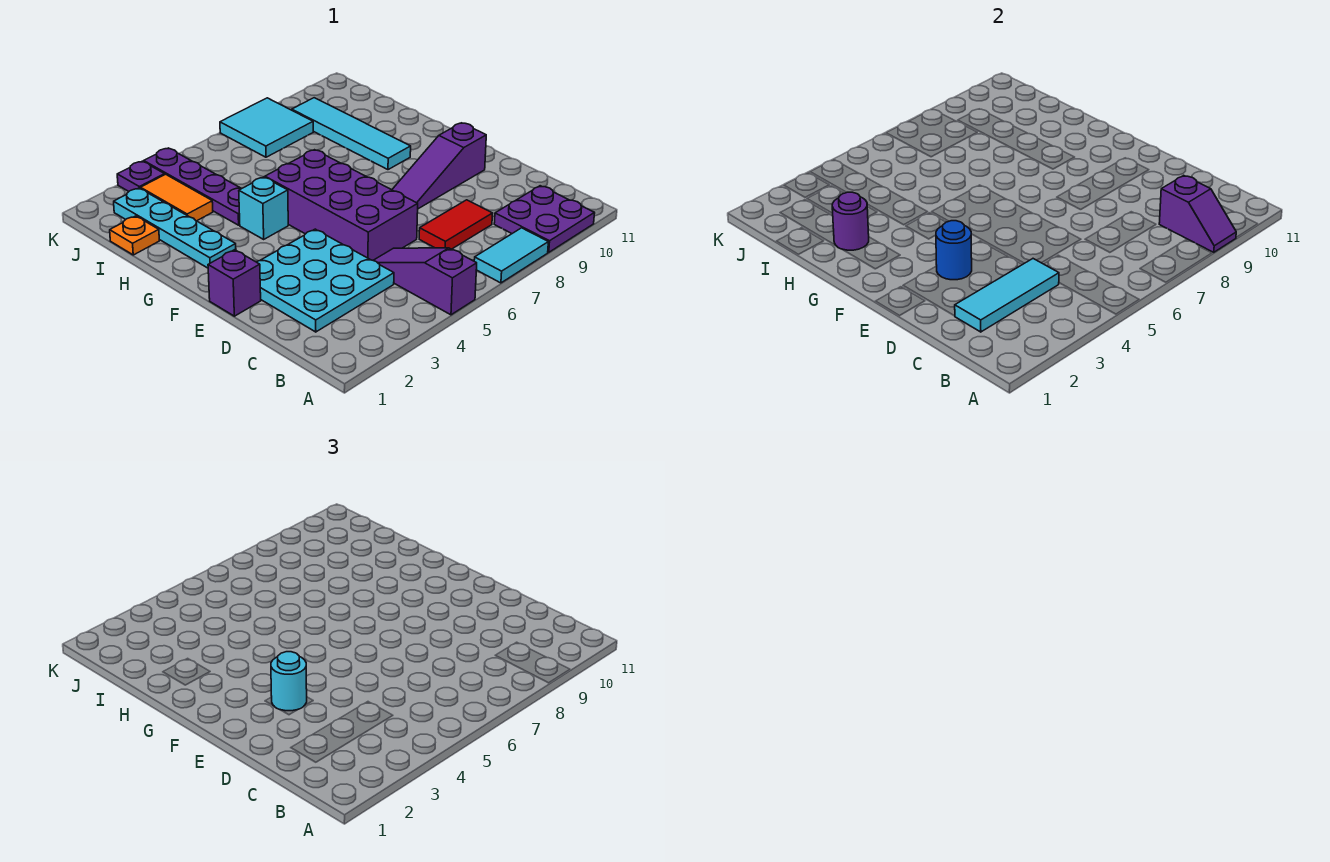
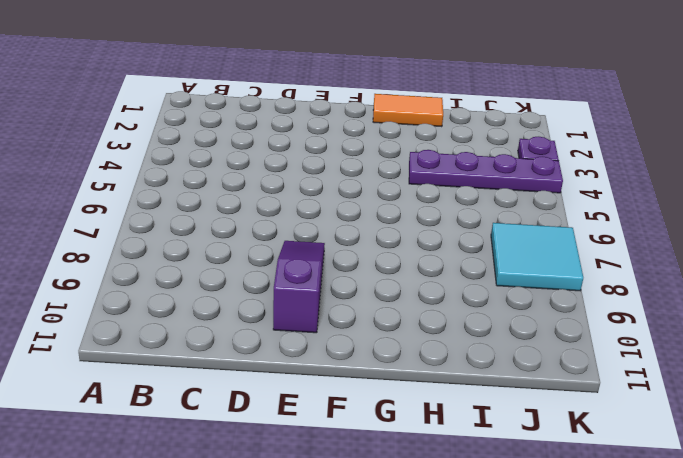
orange tile G1:H1 level 1 -> orange tile I3:J3 level 1
none -> purple slope A5:C5 level 1 top A
none -> cyan tile A7:A8 level 1
none -> purple plate A9:B10 level 1

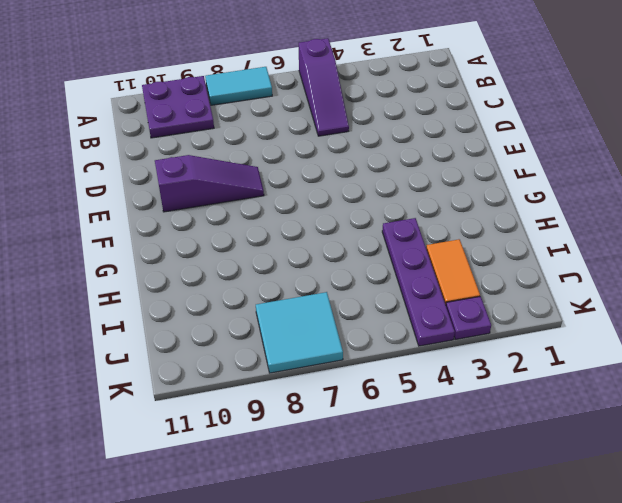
none -> cyan plate C2:E4 level 1
none -> red tile C7:C8 level 1
none -> purple brick D5:G6 level 1

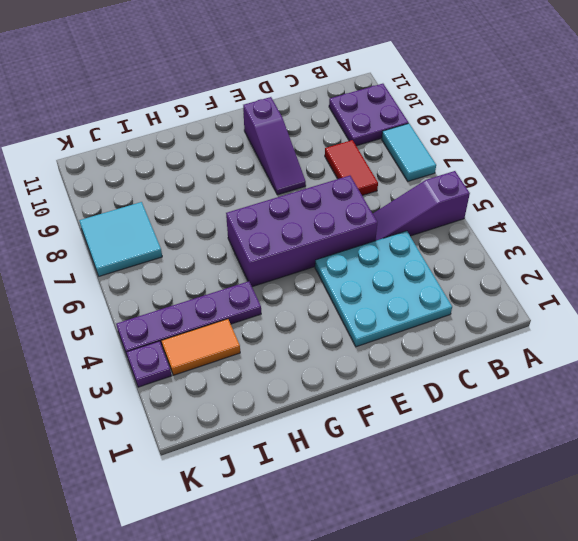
none -> purple brick E1 level 1
none -> cyan plate G2:J2 level 1
none -> cyan brick G4 level 1

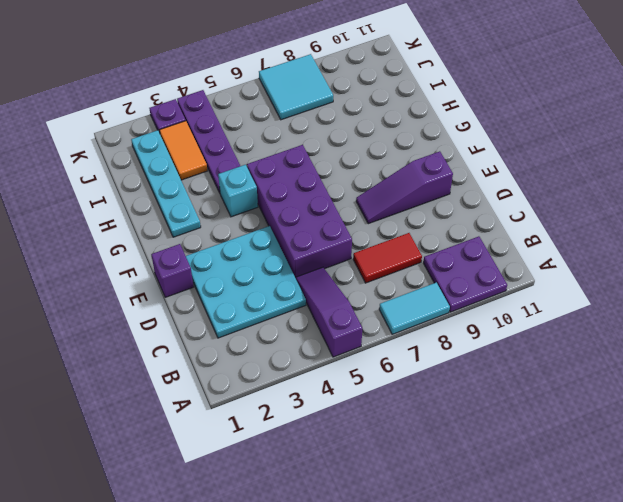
none -> cyan tile G9:J9 level 1
none -> orange plate I1 level 1
none -> purple slope A9:B9 level 2 top B

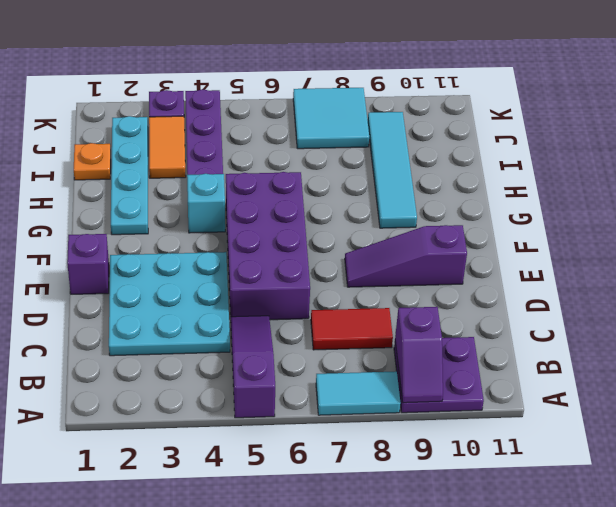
none -> cyan tile C2:C4 level 2
none -> blue round brick E3 level 2
none -> purple round brick H2 level 2

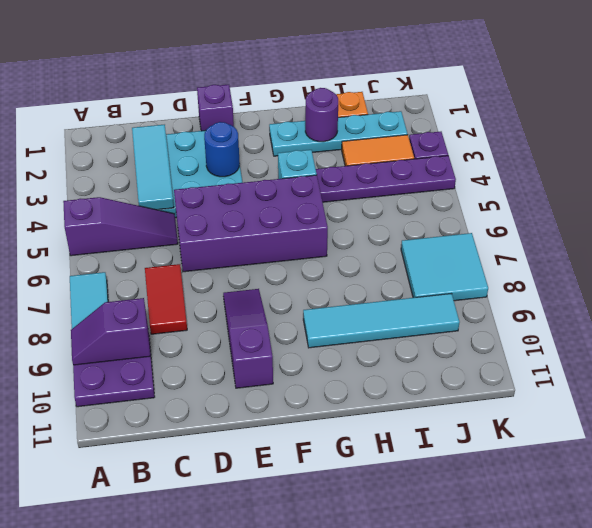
none -> cyan round brick E3 level 3

